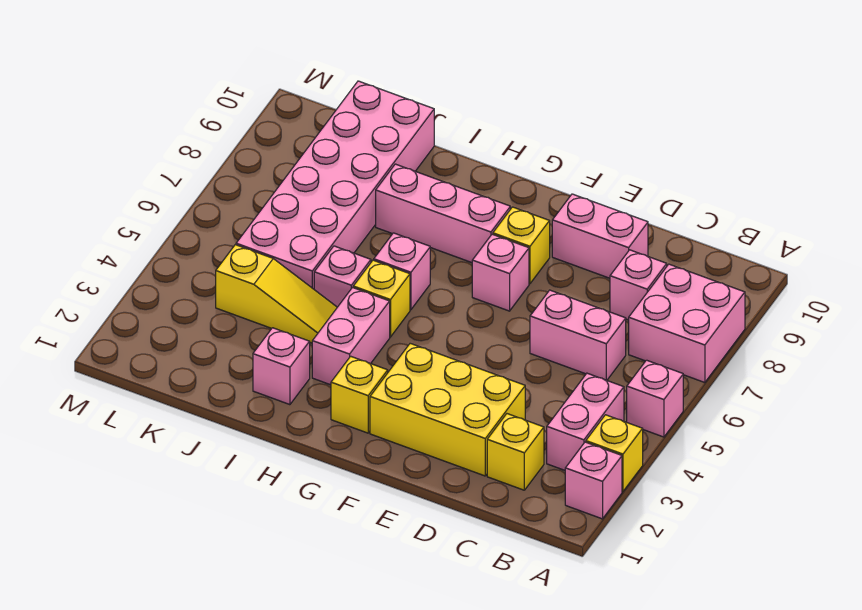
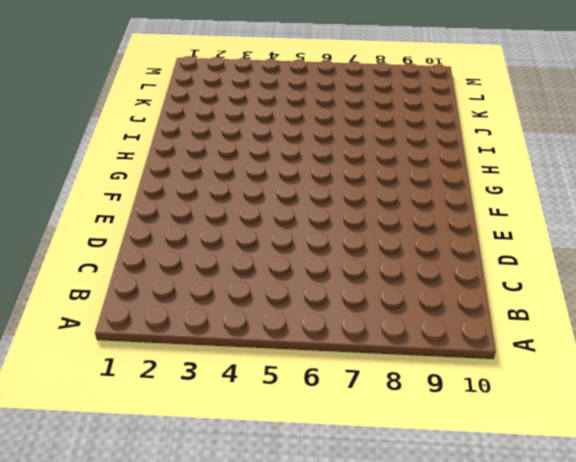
none -> pink brick A2 level 1
none -> yellow brick A3 level 1
none -> pink brick A5 level 1

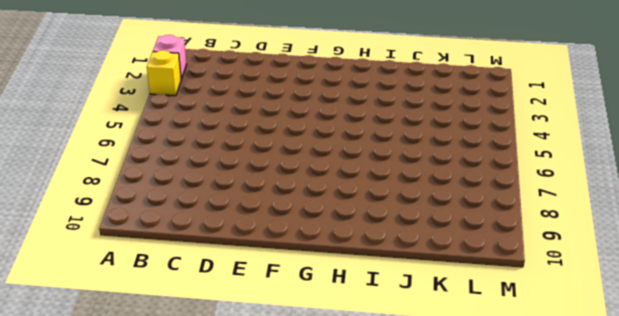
none -> pink brick A5 level 1
none -> pink brick A7:B8 level 1
none -> pink brick B3:B4 level 1

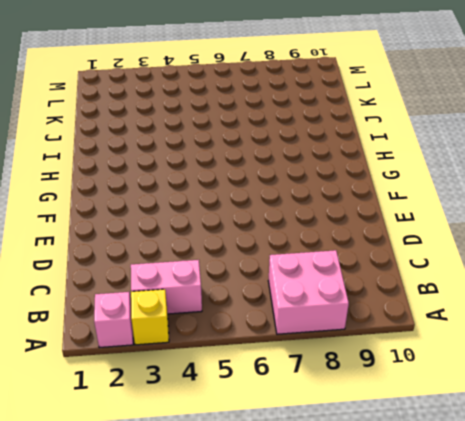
none -> pink brick A5 level 1
none -> yellow brick C2 level 1
none -> pink brick C6:D6 level 1

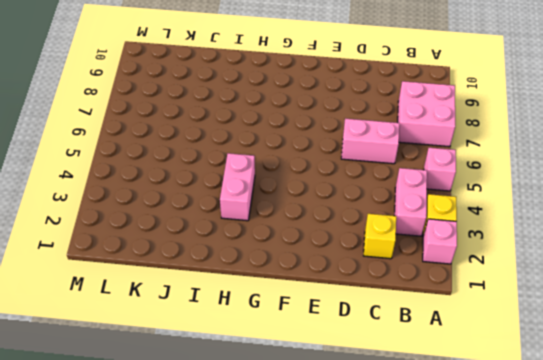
none -> pink brick C8 level 1
none -> yellow brick D2:F3 level 1
none -> pink brick D9:E9 level 1

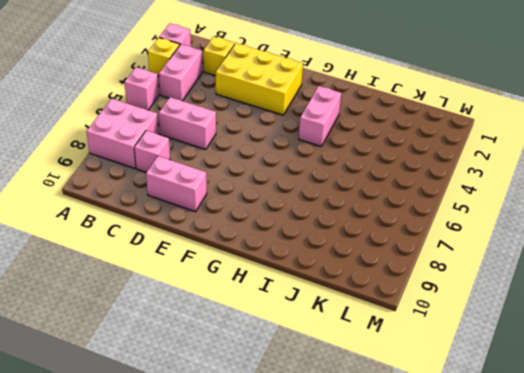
none -> pink brick F7 level 1
none -> yellow brick F8 level 1
none -> yellow brick G2 level 1

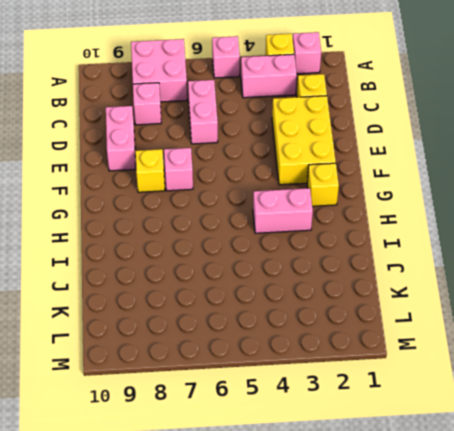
none -> pink brick G8:I8 level 1
none -> yellow brick H5 level 1
none -> pink brick H6 level 1

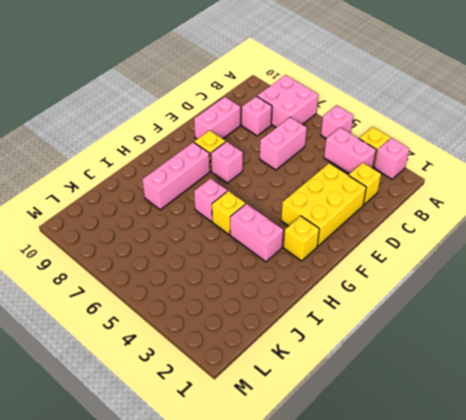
none -> pink brick I2 level 1
none -> yellow slope I4:K4 level 1 top K
none -> pink brick I5 level 1

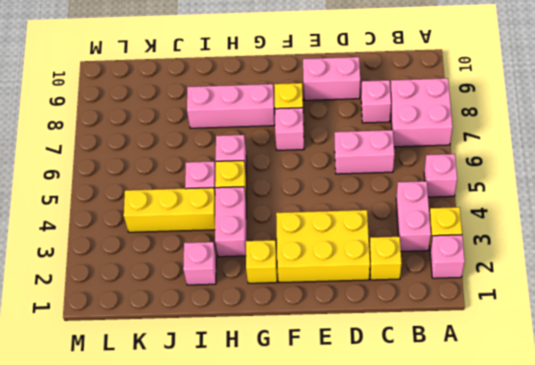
yellow brick I4:K4 level 1 -> yellow slope I4:K4 level 1 top K
none -> pink brick J5:K10 level 1

